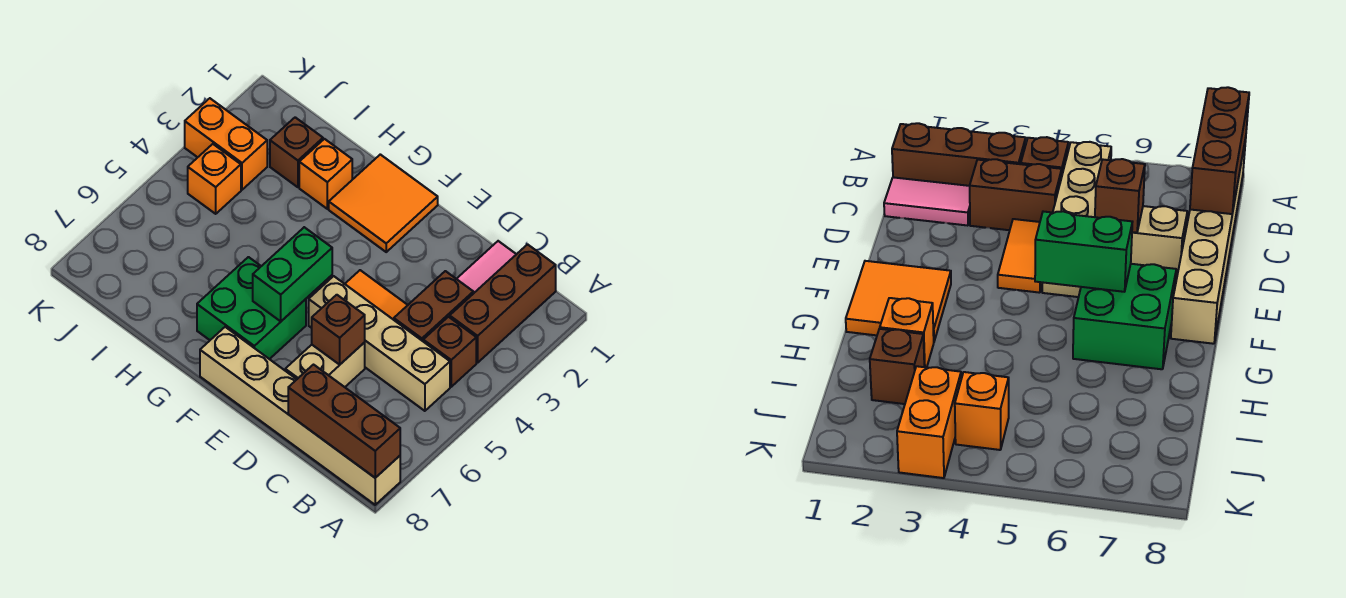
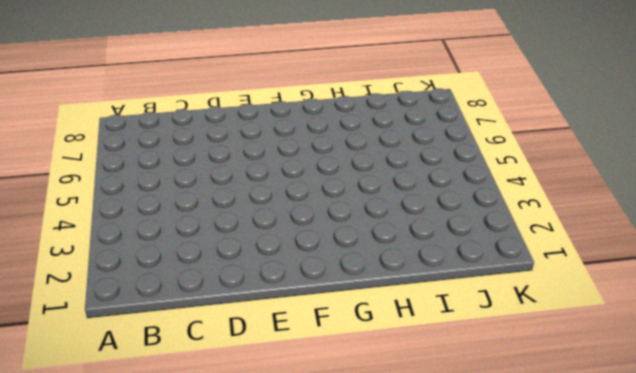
none -> tan brick A8:F8 level 1
none -> brown brick B1:B3 level 1
none -> brown brick B4 level 1

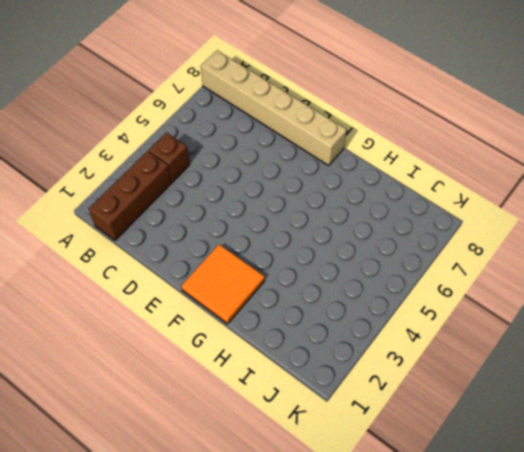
none -> tan brick B5:E5 level 1
none -> pink tile C1:C2 level 1
none -> brown brick C3:C4 level 1

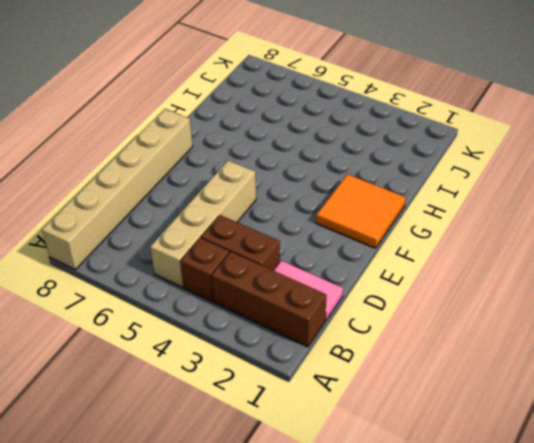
none -> orange tile D4:E4 level 1
none -> tan brick D6:D7 level 1
none -> green brick F6:G7 level 1

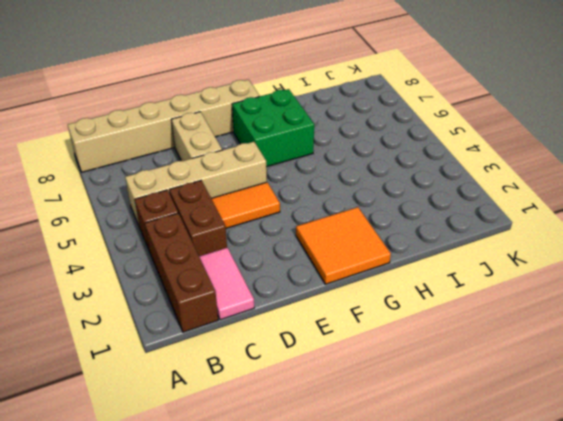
none -> orange brick H2 level 1
none -> brown brick I2 level 1
none -> orange brick J3:K3 level 1

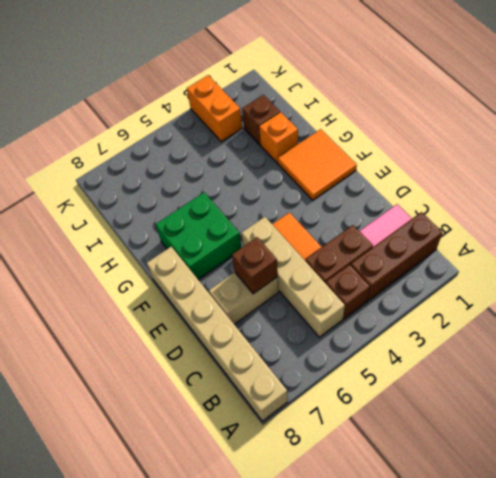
none -> orange brick J4 level 1
none -> brown brick A8:C8 level 2
none -> green brick F5:F6 level 2

